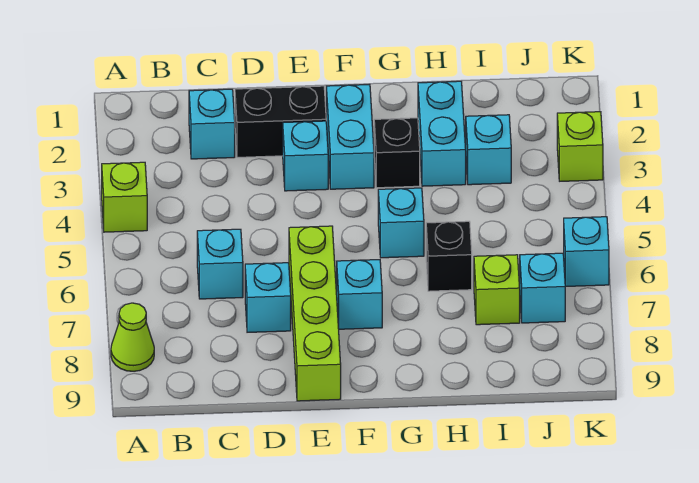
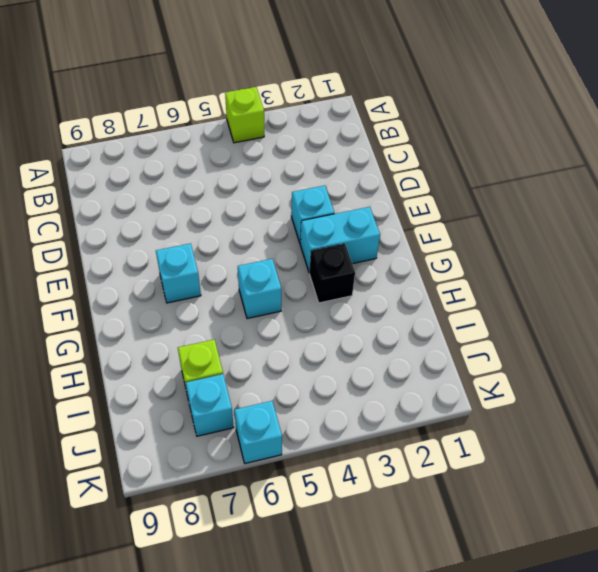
none -> lime cone A8 level 1
none -> cyan brick C2 level 1
none -> cyan brick C6 level 1

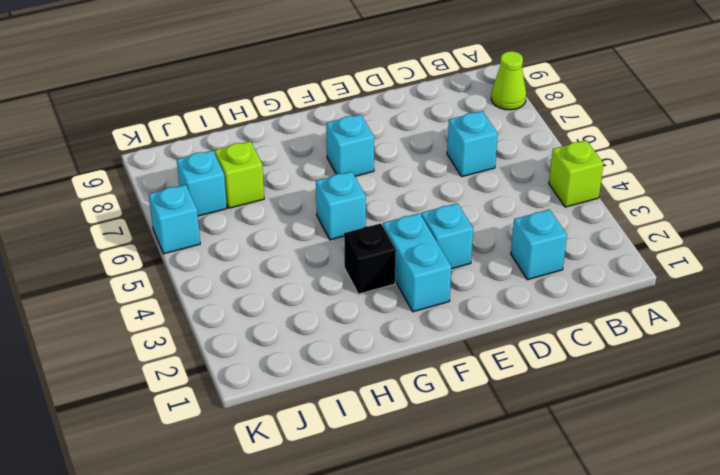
none -> black brick D2:E2 level 1
none -> cyan brick D7 level 1
none -> lime brick E6:E9 level 1

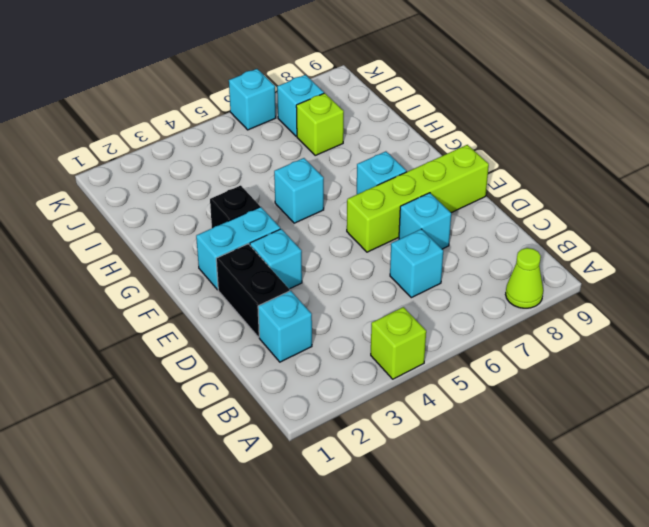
none -> cyan brick H2:H3 level 1
none -> black brick H6 level 1
none -> cyan brick I3 level 1

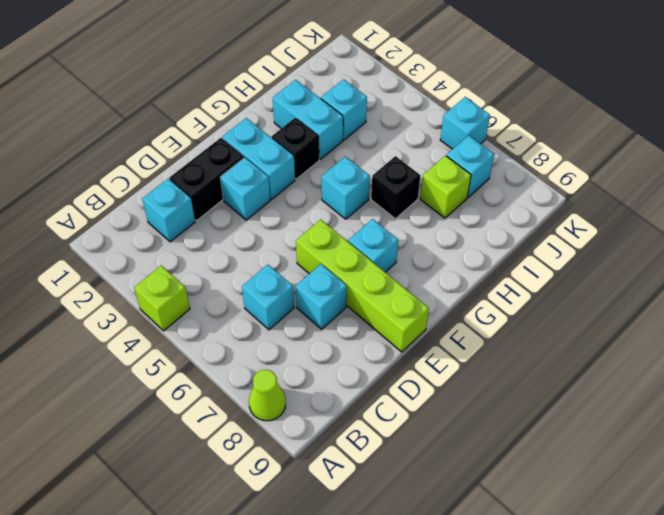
none -> lime brick K3 level 1

